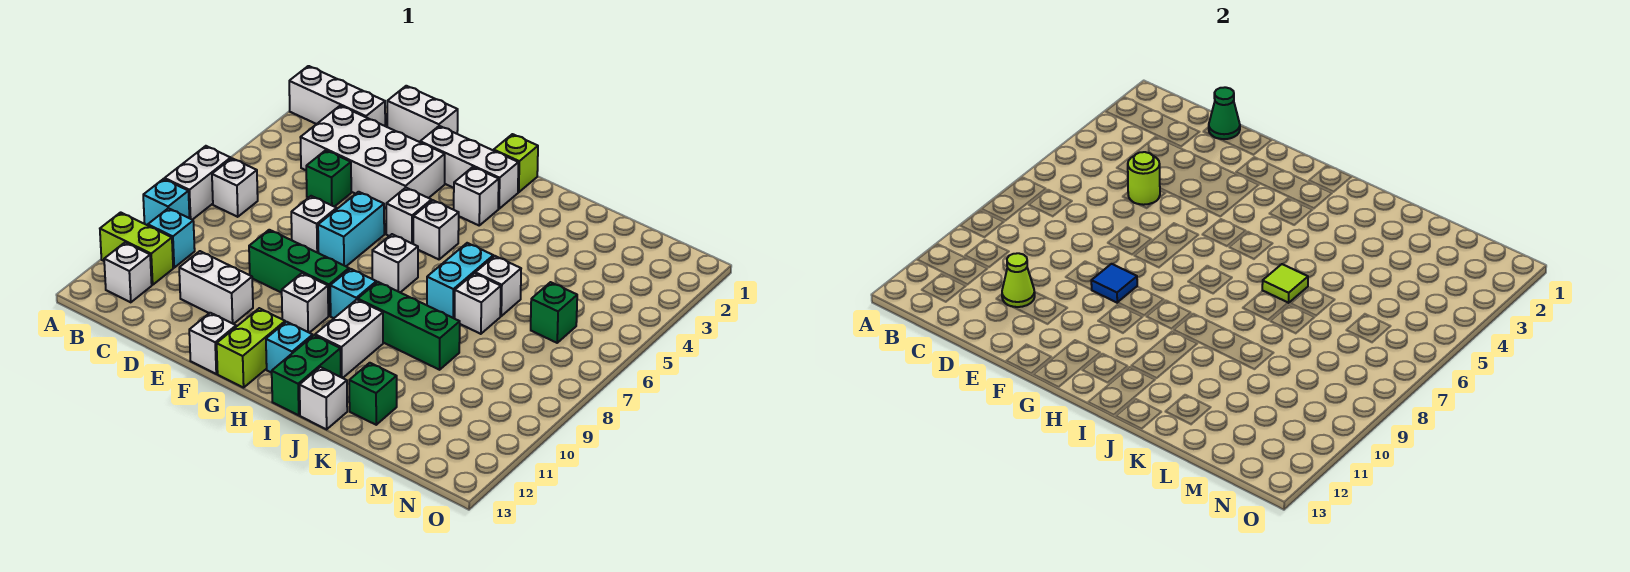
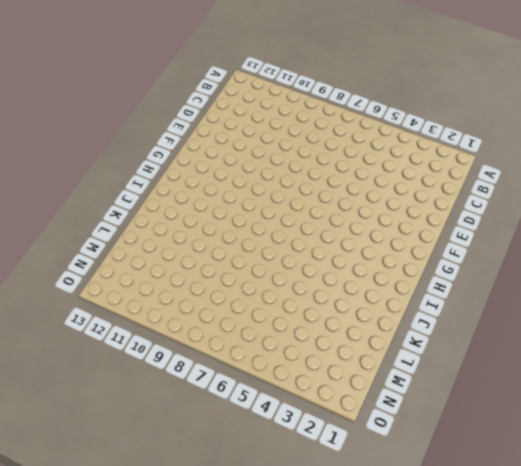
none -> white brick A2:C2 level 1
none -> white brick A7:A8 level 1
none -> cyan brick A9 level 1
none -> lime brick A11:B11 level 1

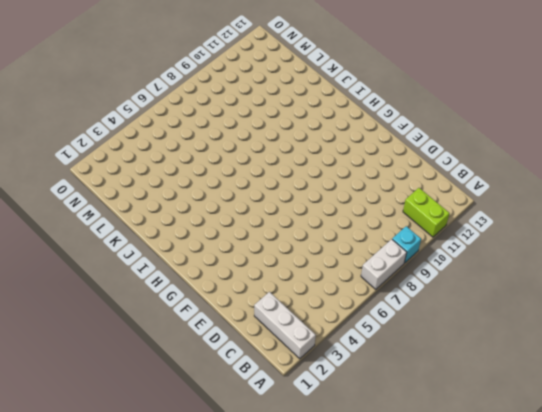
none -> white brick B7 level 1
none -> cyan brick B10 level 1
none -> white brick B12 level 1
none -> white brick C3:F4 level 1

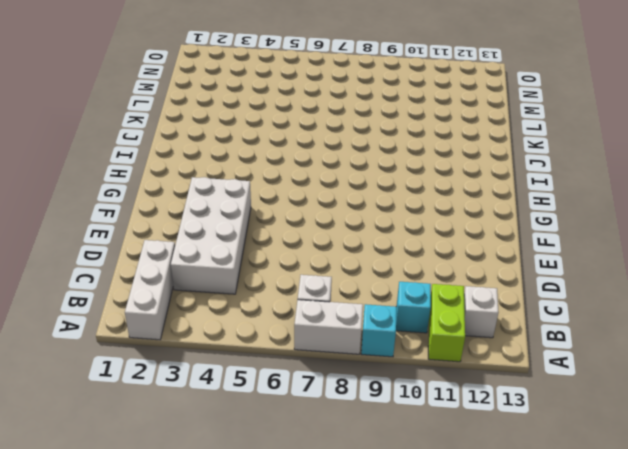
none -> white brick D1:E1 level 1
none -> green brick D5 level 1
none -> white brick D11:E11 level 1
none -> white brick E7 level 1

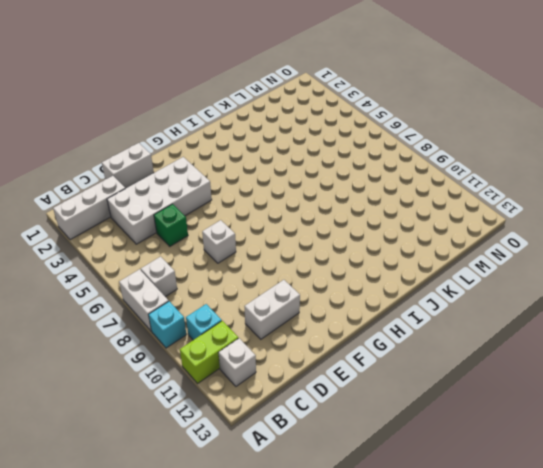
none -> green brick E9:G9 level 1
none -> white brick F2:H2 level 1
none -> cyan brick F6:F7 level 1
none -> white brick F13 level 1

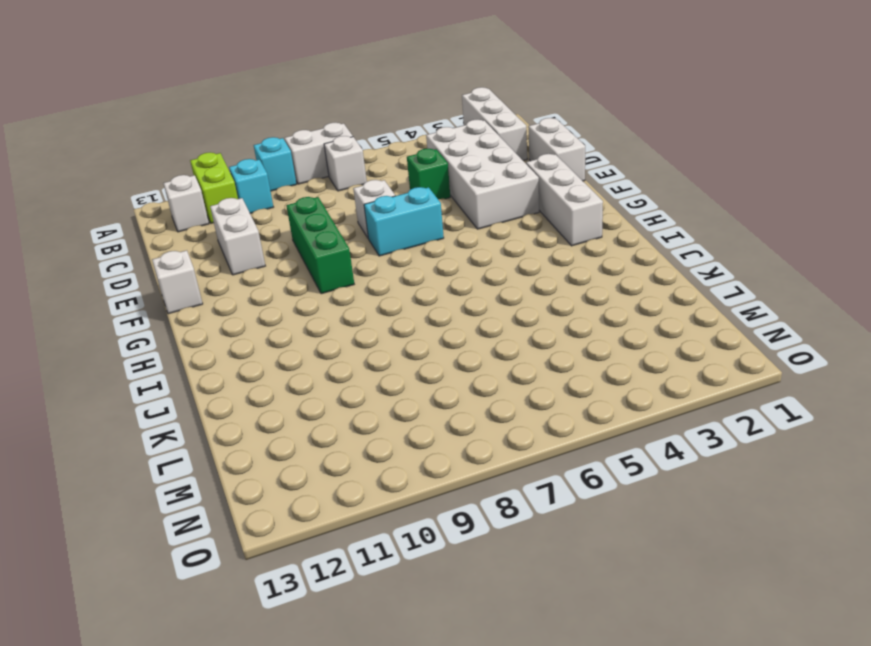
none -> white brick G5 level 1
none -> white brick G10 level 1
none -> lime brick G12:G13 level 1
none -> lime brick H1 level 1

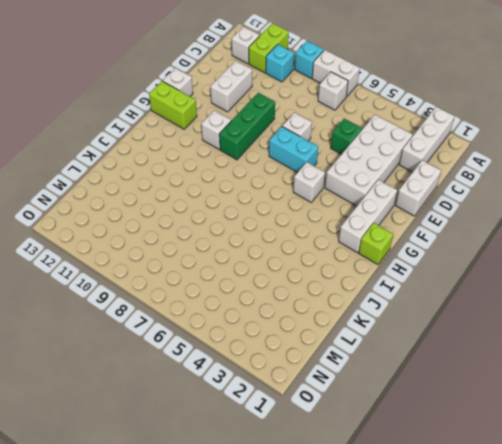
none -> white brick H3 level 1
none -> white brick H5 level 1
none -> white brick H7 level 1
none -> cyan brick H9 level 1

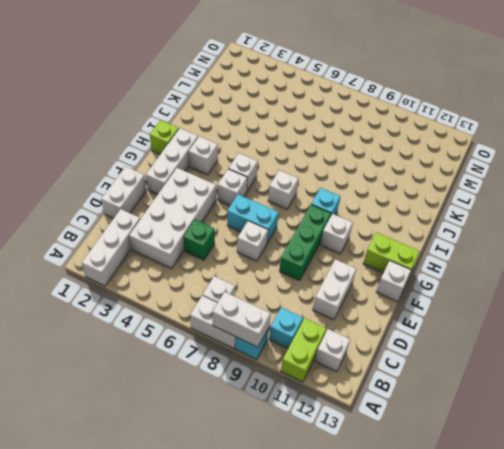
white brick A8:A9 level 2 -> white brick I10:I11 level 1
none -> cyan brick H12 level 1
none -> green brick I9:K9 level 1
none -> green brick I12:I13 level 1
none -> cyan brick J6:J7 level 1

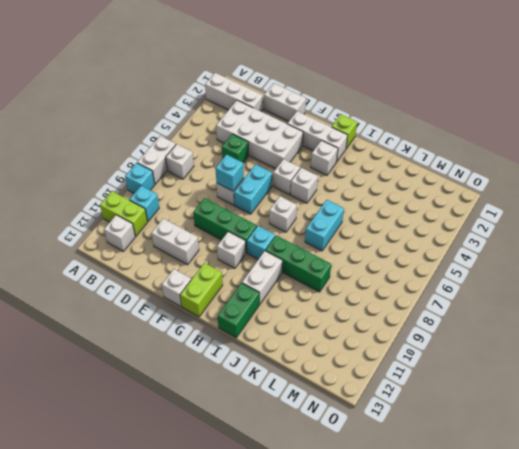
cyan brick E7 level 2 -> cyan brick H12 level 1
none -> white brick J13 level 1
none -> white brick K6 level 1
none -> white brick K7 level 1
none -> green brick K12 level 1

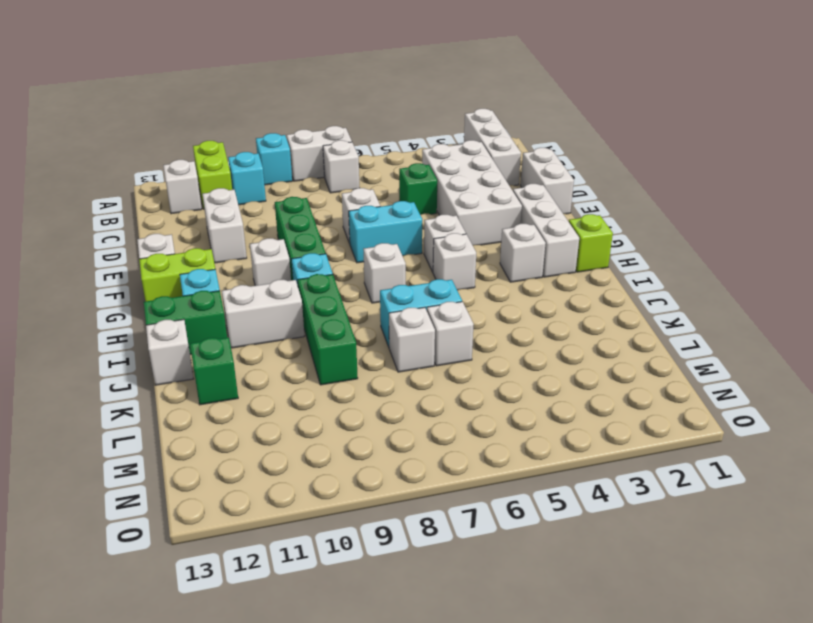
none -> green brick M6 level 1
none -> green cone D1 level 2
none -> lime round brick D5 level 2
none -> lime cone D11 level 2

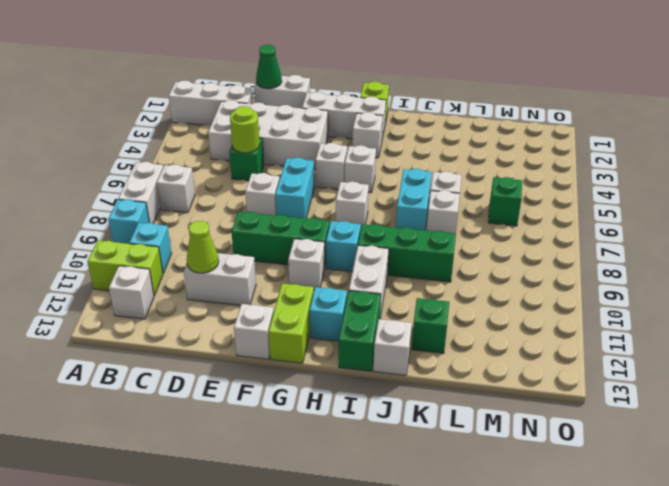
none -> blue tile F9 level 2
none -> lime tile J6 level 2

